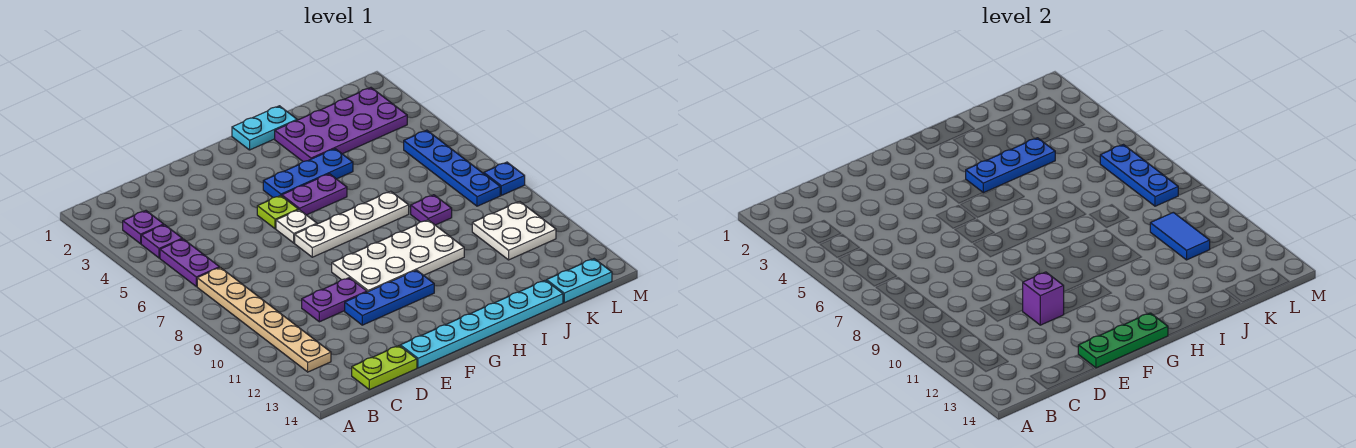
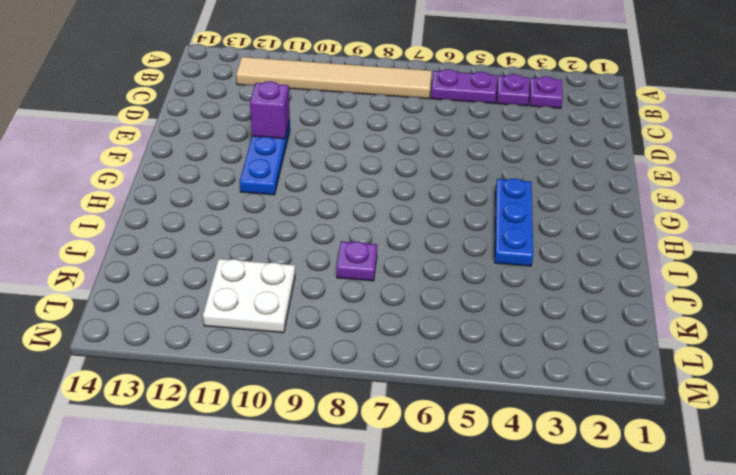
tan tile B7:B12 level 1 -> tan plate B7:B12 level 1
none -> lime plate C14:D14 level 1
none -> purple plate D10:E10 level 1
none -> cyan plate E14:J14 level 1

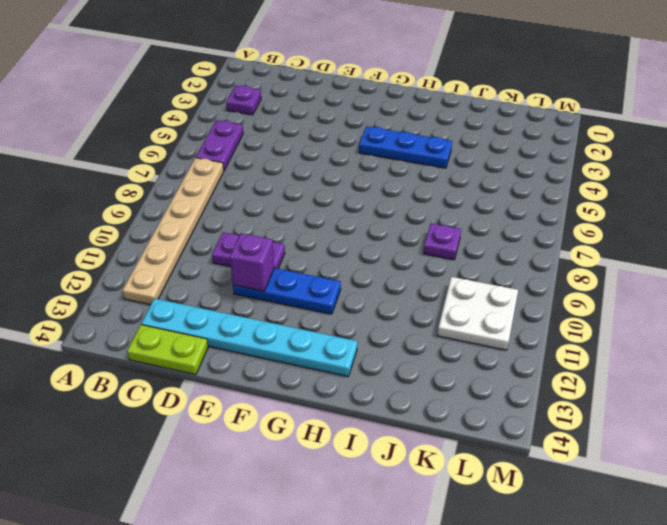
cyan plate C13:H13 level 1 -> cyan plate E14:J14 level 1
none -> purple plate B4 level 1
none -> lime plate F5 level 1
none -> white plate F6 level 1

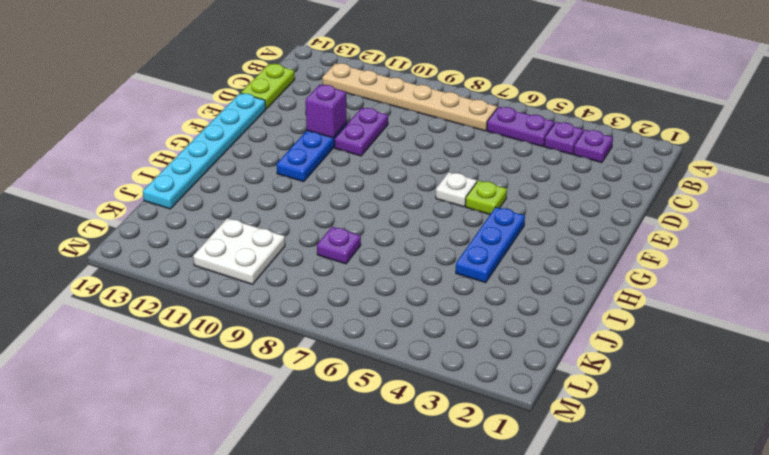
none -> white plate F7:I7 level 1
none -> white plate F9:I10 level 1
none -> purple plate G5:H5 level 1

